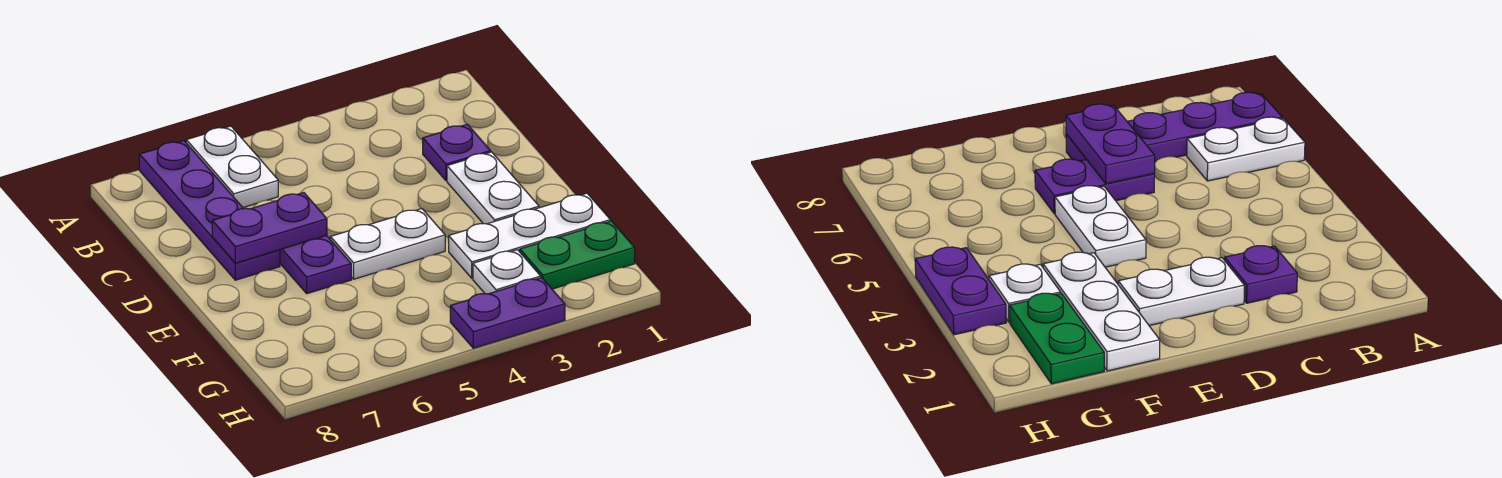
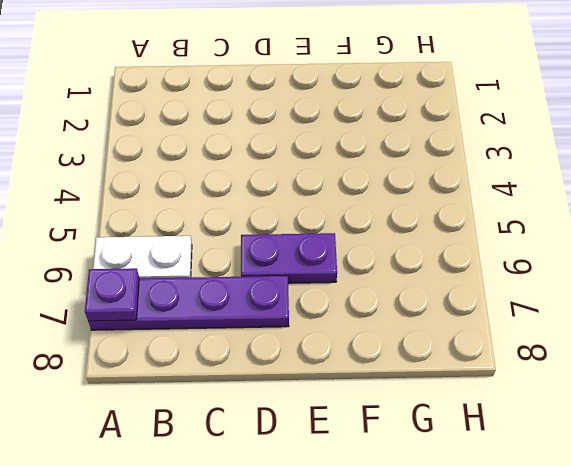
purple plate A7 level 2 -> purple plate C2 level 1
none -> white plate D2:E2 level 1
none -> white plate E4:E5 level 1

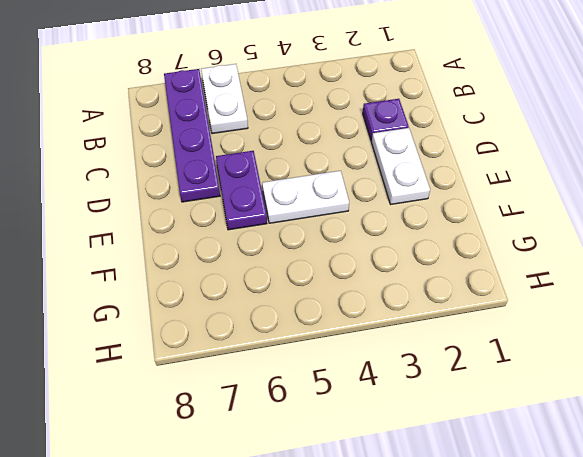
none -> white plate F1:F3 level 1
none -> green plate G1:G2 level 1

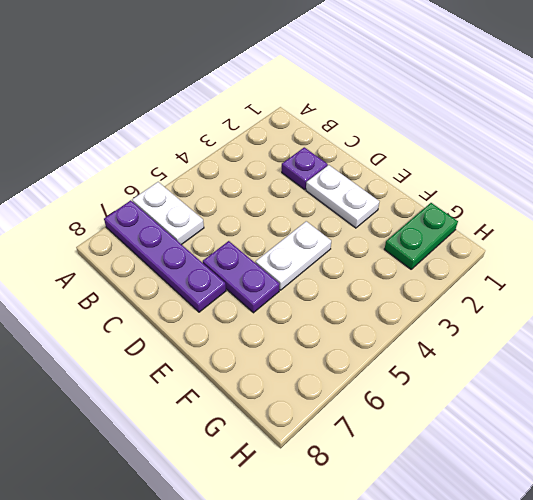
none -> white plate F1:F3 level 1
none -> white plate G3 level 1

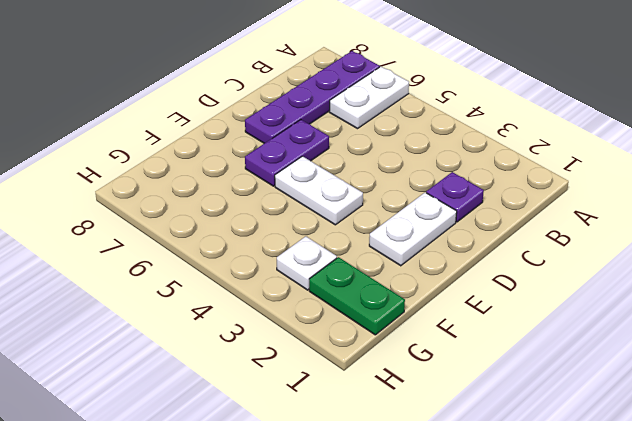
none -> white plate F1:F3 level 1
none -> purple plate H3:H4 level 1

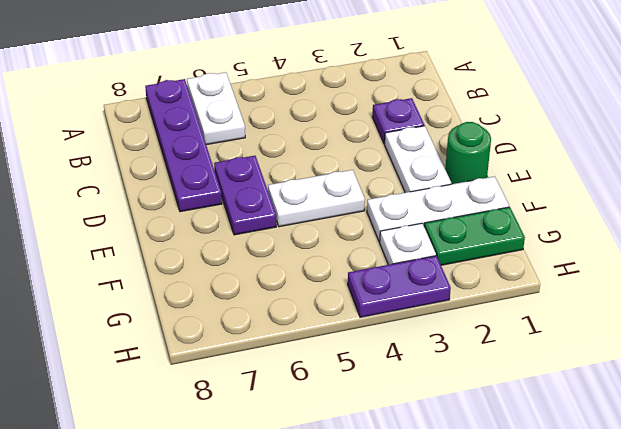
green round brick E1 level 1 -> none
none -> purple plate D6:D7 level 2

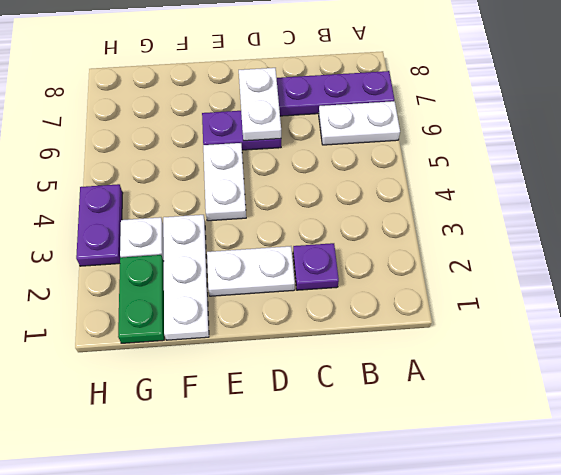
white plate D6:D7 level 2 -> purple plate D6:D7 level 2

